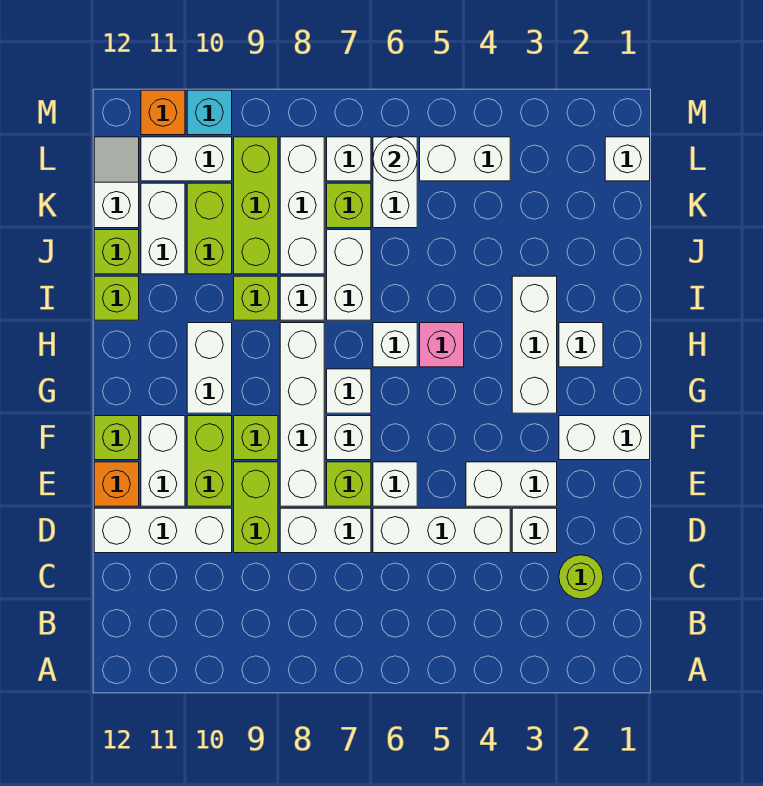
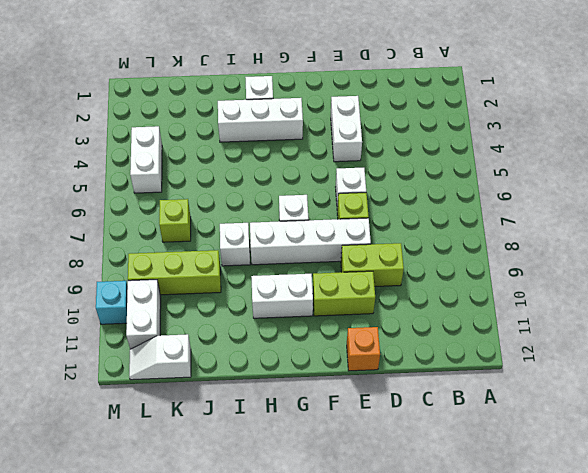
none -> lime round brick C2 level 1
none -> white brick D3 level 1
none -> white brick D4:D6 level 1
none -> white brick D7:D8 level 1

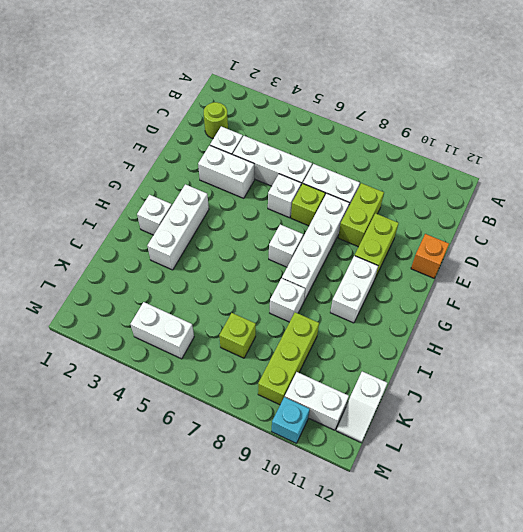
none -> white brick D10:D12 level 1
none -> white brick E11:F11 level 1
none -> white brick F1:F2 level 1
none -> white brick F7 level 1

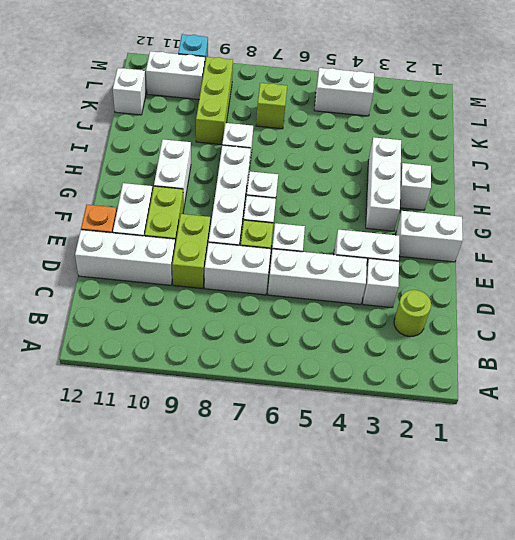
none -> lime brick F9 level 1
none -> lime brick F12 level 1
none -> pink brick H5 level 1
none -> white brick H6 level 1

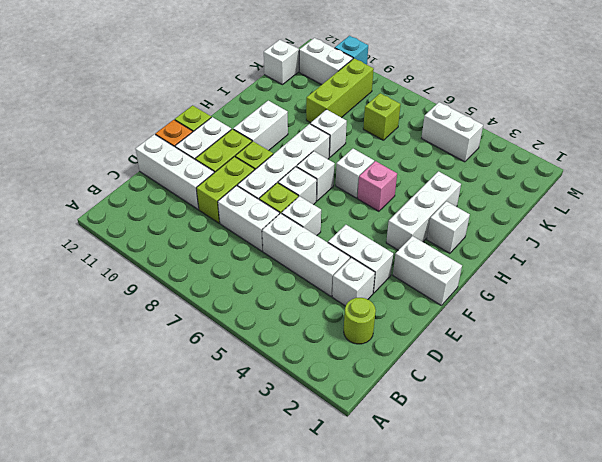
none -> white brick I7:J7 level 1
none -> lime brick I9 level 1
none -> lime brick I12 level 1
none -> white brick J8:L8 level 1

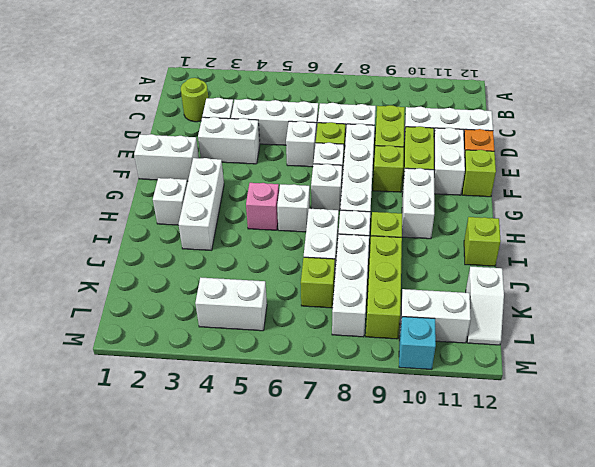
none -> lime brick J10:K10 level 1
none -> white brick J11:K11 level 1
none -> lime brick J12 level 1
none -> white brick K6:L6 level 1

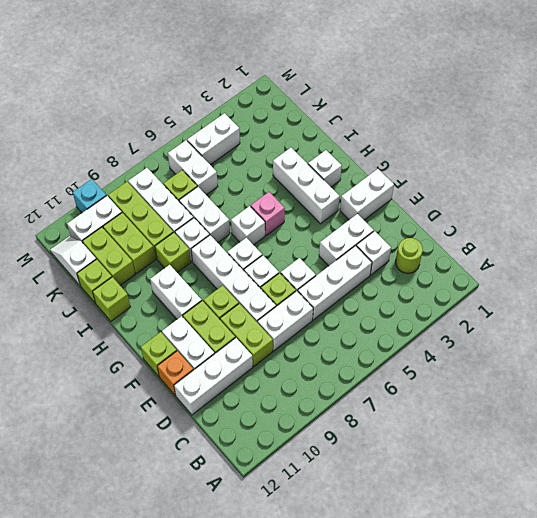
lime brick J11:K11 level 1 -> white brick J11:K11 level 1
none -> white brick L1 level 1
none -> white brick L7 level 1
none -> orange brick M11 level 1
none -> white round brick L6 level 2

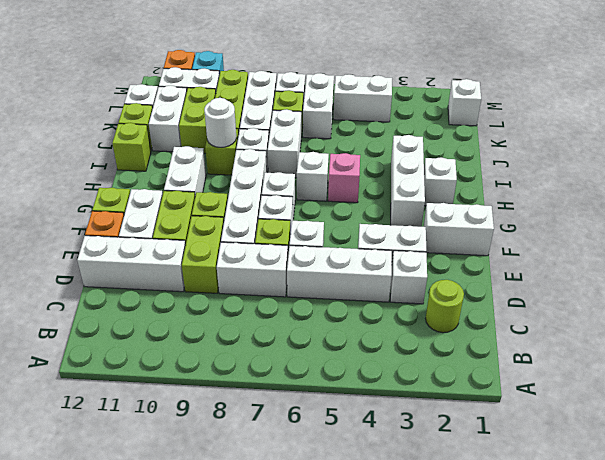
white round brick I9 level 2 -> white round brick L6 level 2

